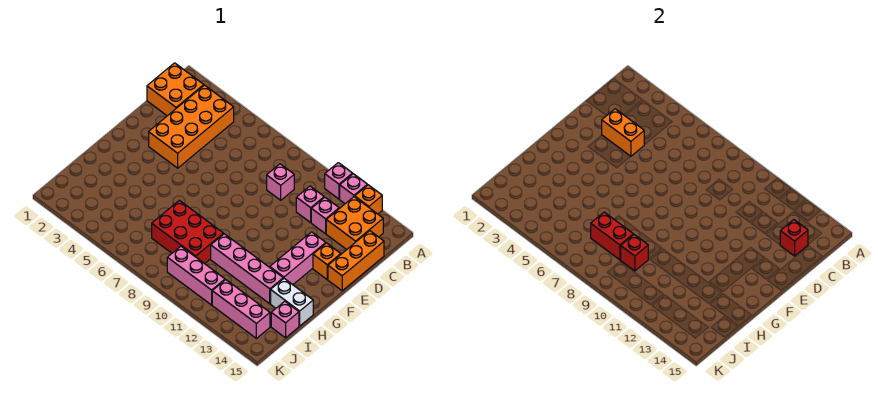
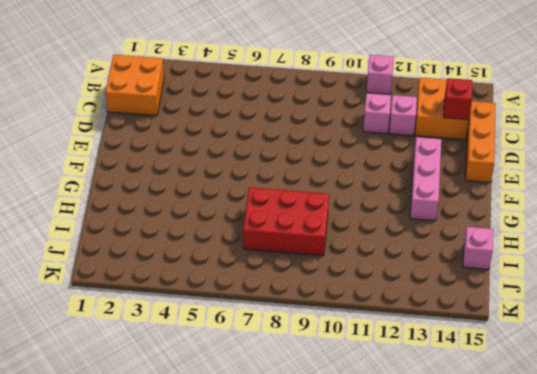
none -> pink brick A12 level 1
none -> orange brick A13 level 1
none -> orange brick B3:E4 level 1

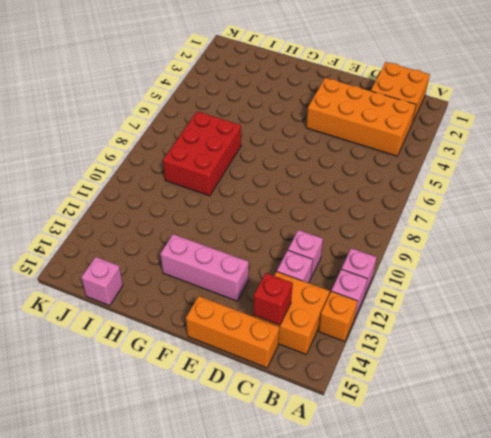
none -> pink brick C9 level 1
none -> orange brick E14 level 1
none -> pink brick H10:H13 level 1

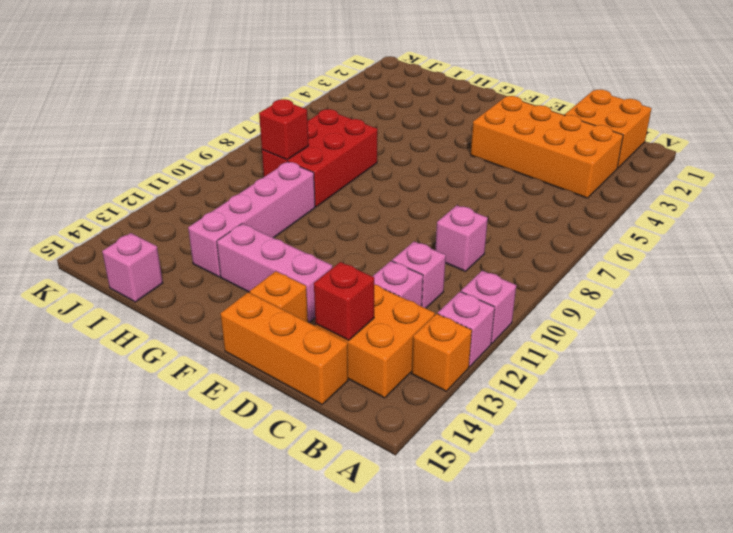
none -> white brick H14:H15 level 1
none -> pink brick J9:J11 level 1
none -> pink brick J12:J14 level 1

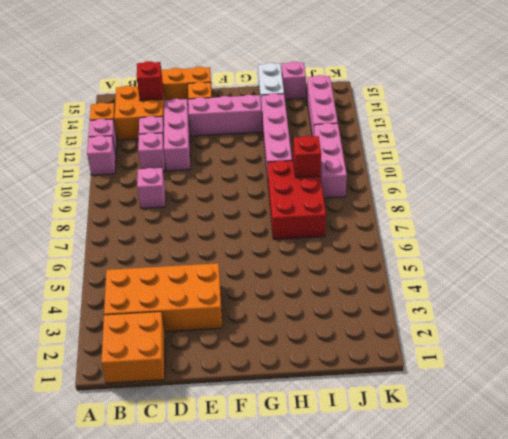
pink brick D11:D13 level 1 -> none
none -> orange brick D3:D4 level 2
none -> red brick I7:I8 level 2

